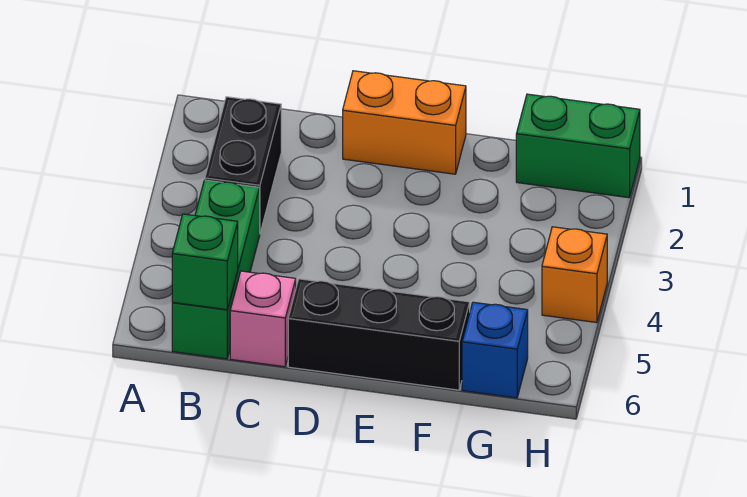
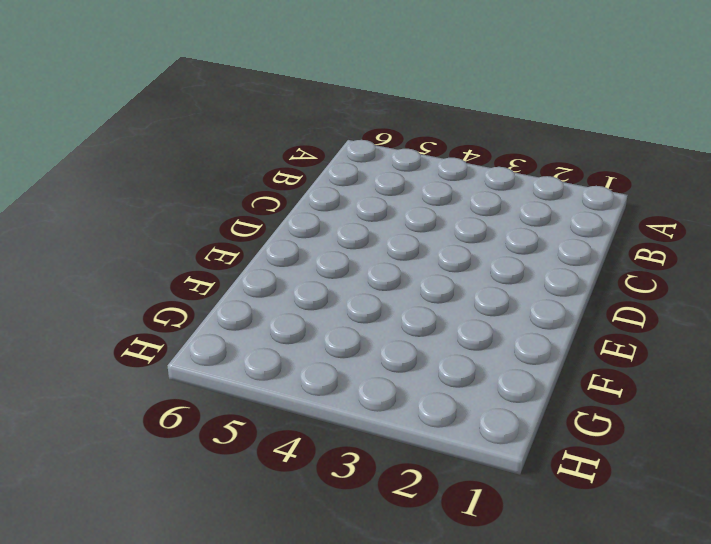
none -> black brick B2:B3 level 1
none -> green brick B4:B6 level 1

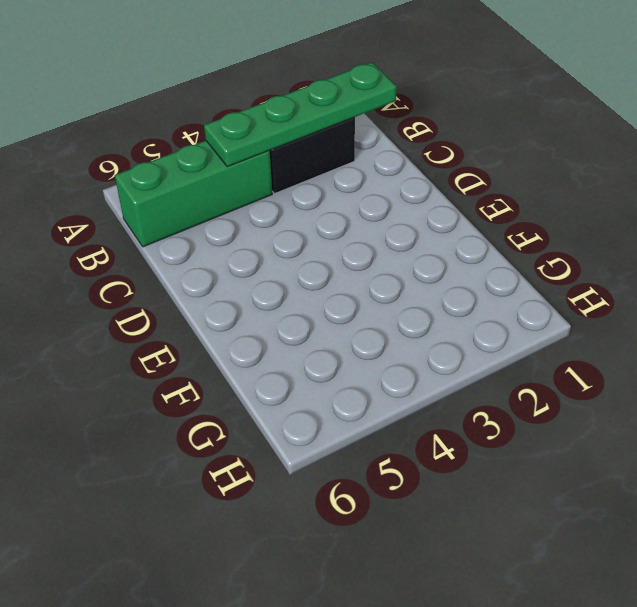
green plate B1:B4 level 2 -> none
none -> pink brick C6 level 1
none -> orange brick D1:E1 level 1

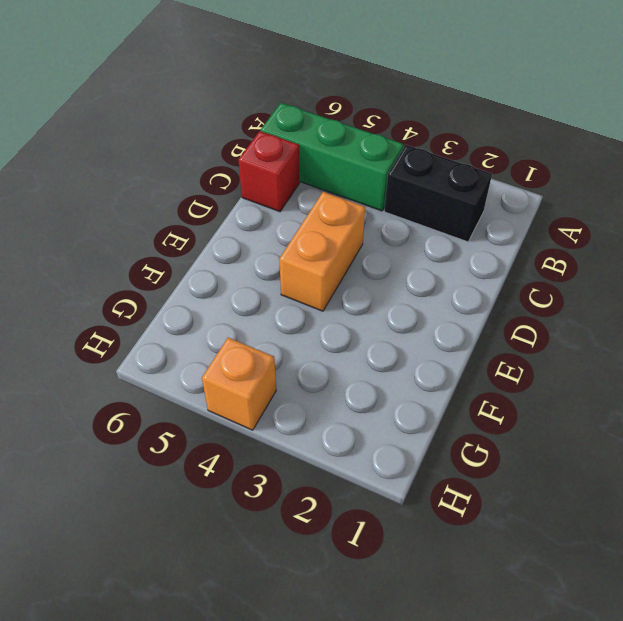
red brick C6 level 1 -> pink brick C6 level 1
orange brick D4:E4 level 1 -> orange brick D1:E1 level 1
none -> black brick D6:F6 level 1
none -> green brick G1:H1 level 1

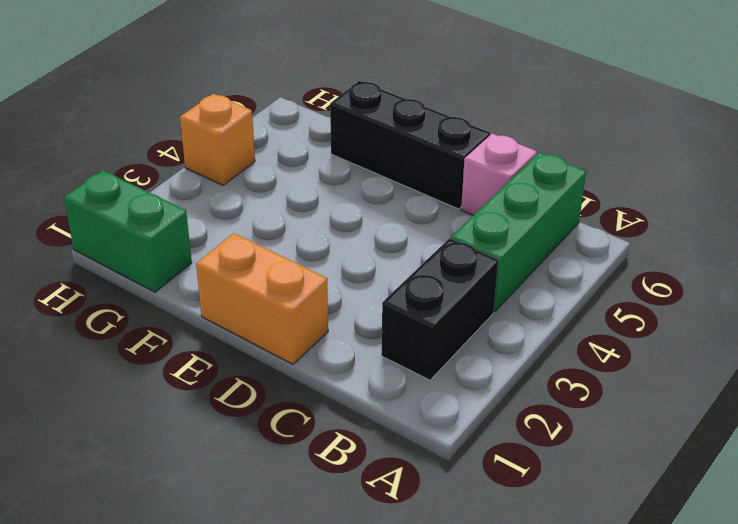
none -> blue brick G6 level 1
none -> green brick B6 level 2

